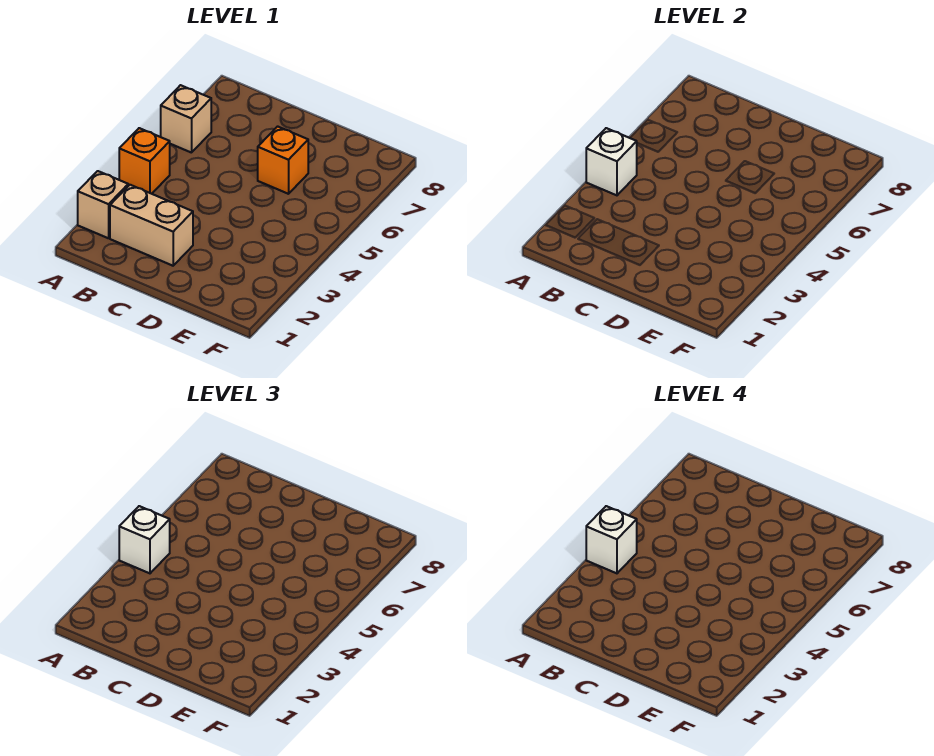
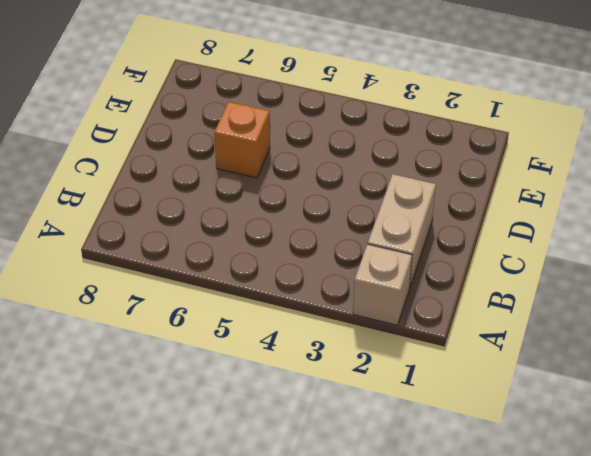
none -> orange brick A4 level 1
none -> tan brick A6 level 1

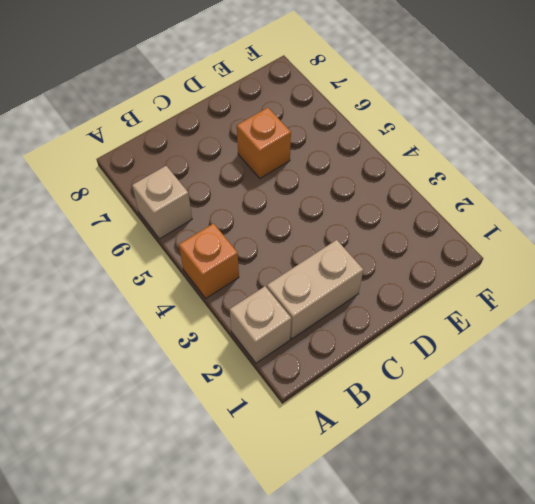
none -> white brick A4 level 2
none -> white brick A4 level 3

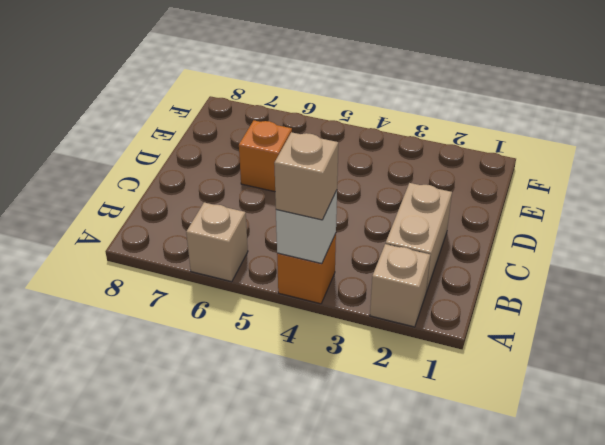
tan brick A4 level 3 -> white brick A4 level 3
none -> white brick A4 level 4

